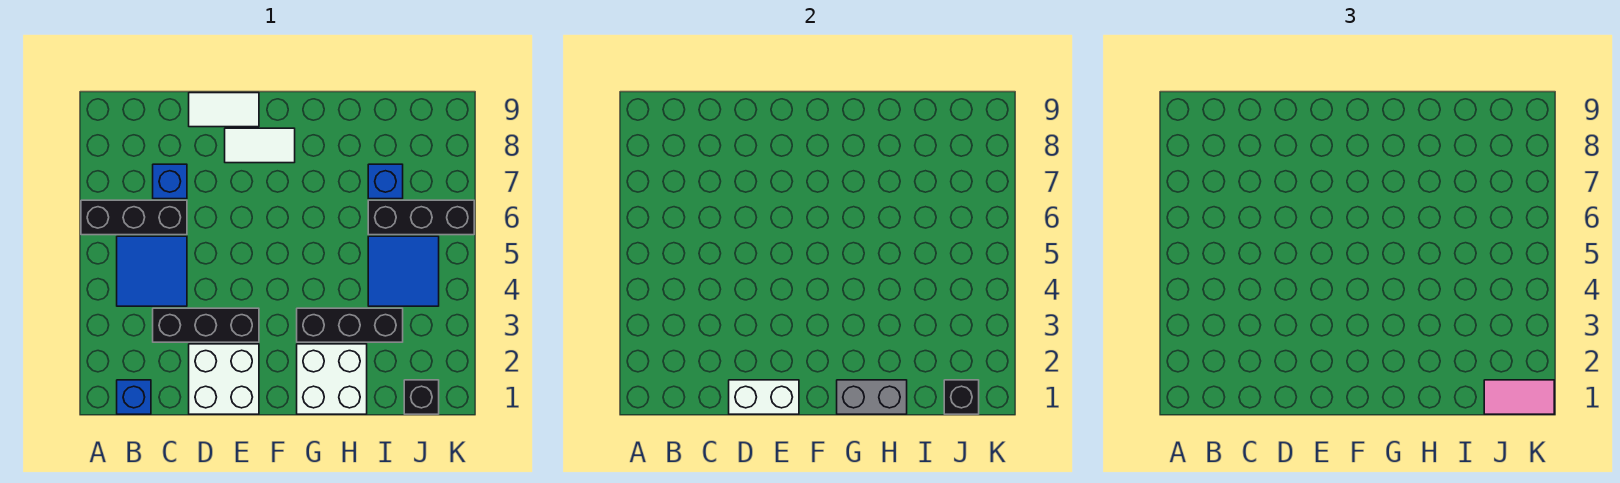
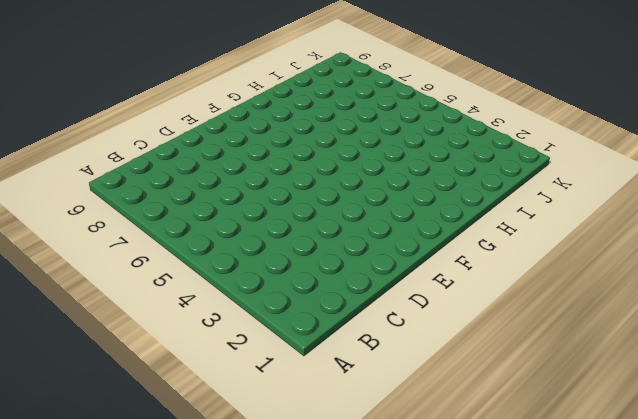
none -> black brick A6:C6 level 1
none -> blue brick B1 level 1
none -> blue tile B4:C5 level 1

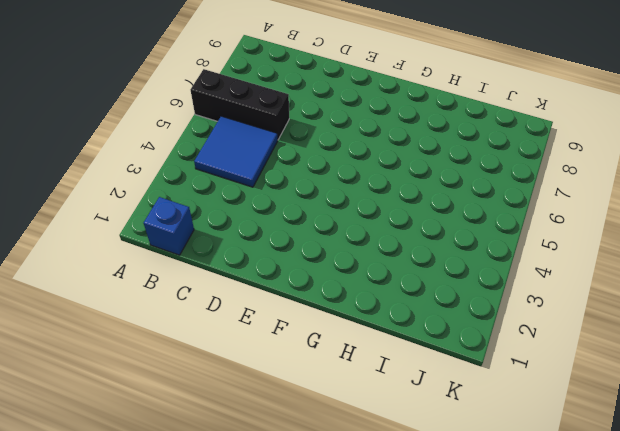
none -> black brick C3:E3 level 1
none -> blue brick C7 level 1
none -> white brick D1:E2 level 1

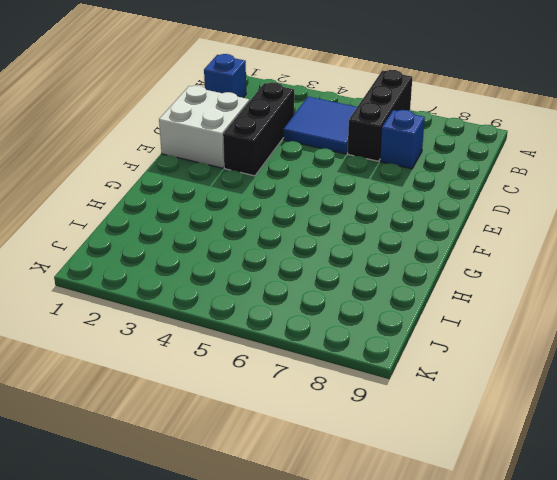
none -> white tile D9:E9 level 1
none -> white tile E8:F8 level 1
none -> white brick G1:H2 level 1

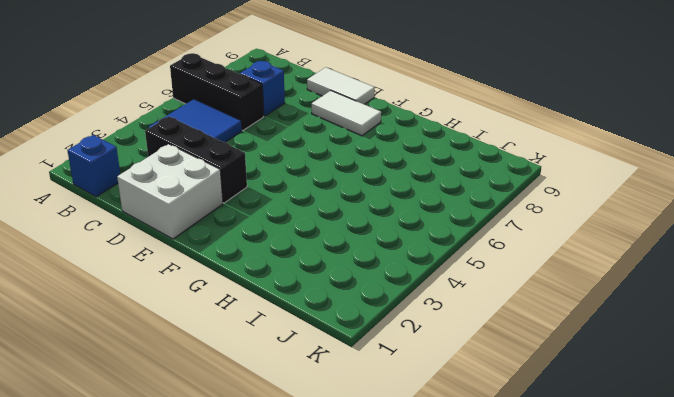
none -> white brick G1:H2 level 1
none -> black brick G3:I3 level 1
none -> blue tile I4:J5 level 1

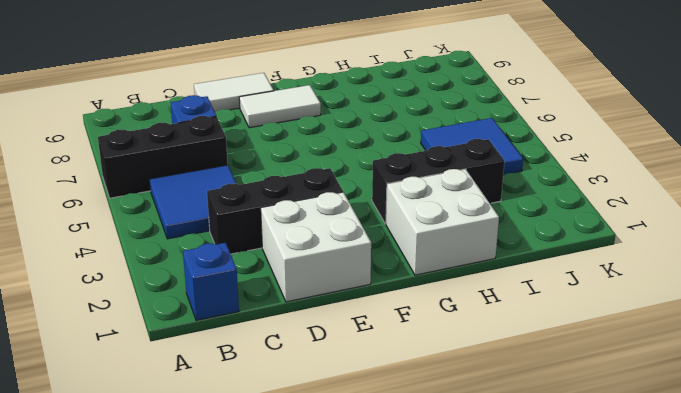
none -> black brick I6:K6 level 1
none -> blue brick I7 level 1
none -> black brick J1 level 1

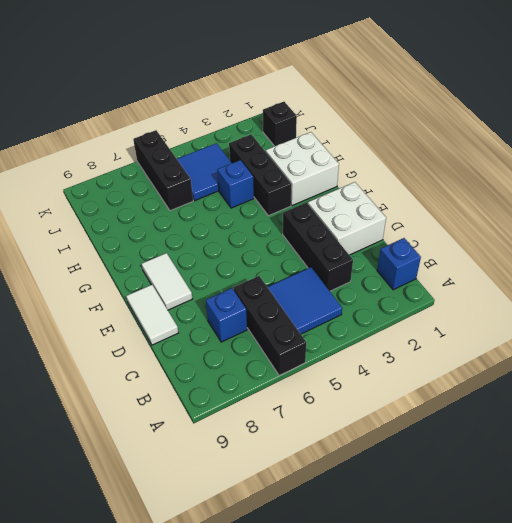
blue brick H4 level 1 -> blue brick I7 level 1
none -> white brick D1:E1 level 2
none -> grey brick G1:H1 level 2
none -> black brick J1 level 2

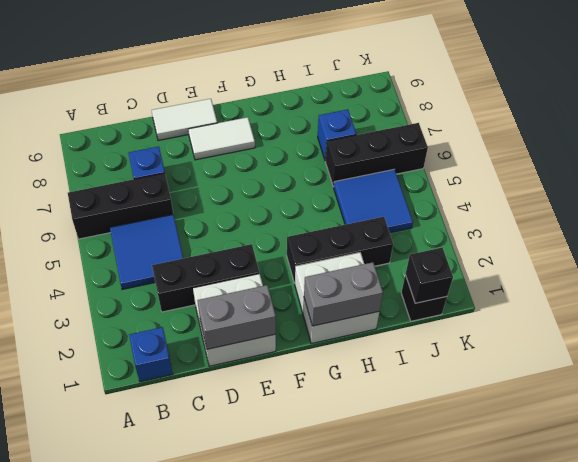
grey brick D1:E1 level 2 -> white brick D1:E1 level 2
none -> pink tile J1:K1 level 3

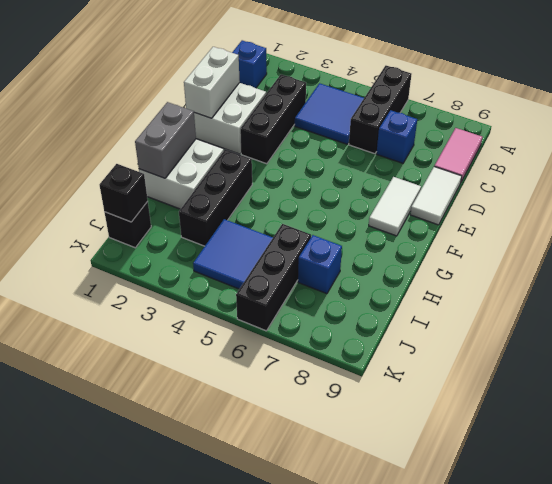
pink tile B9:C9 level 1 -> pink tile J1:K1 level 3

